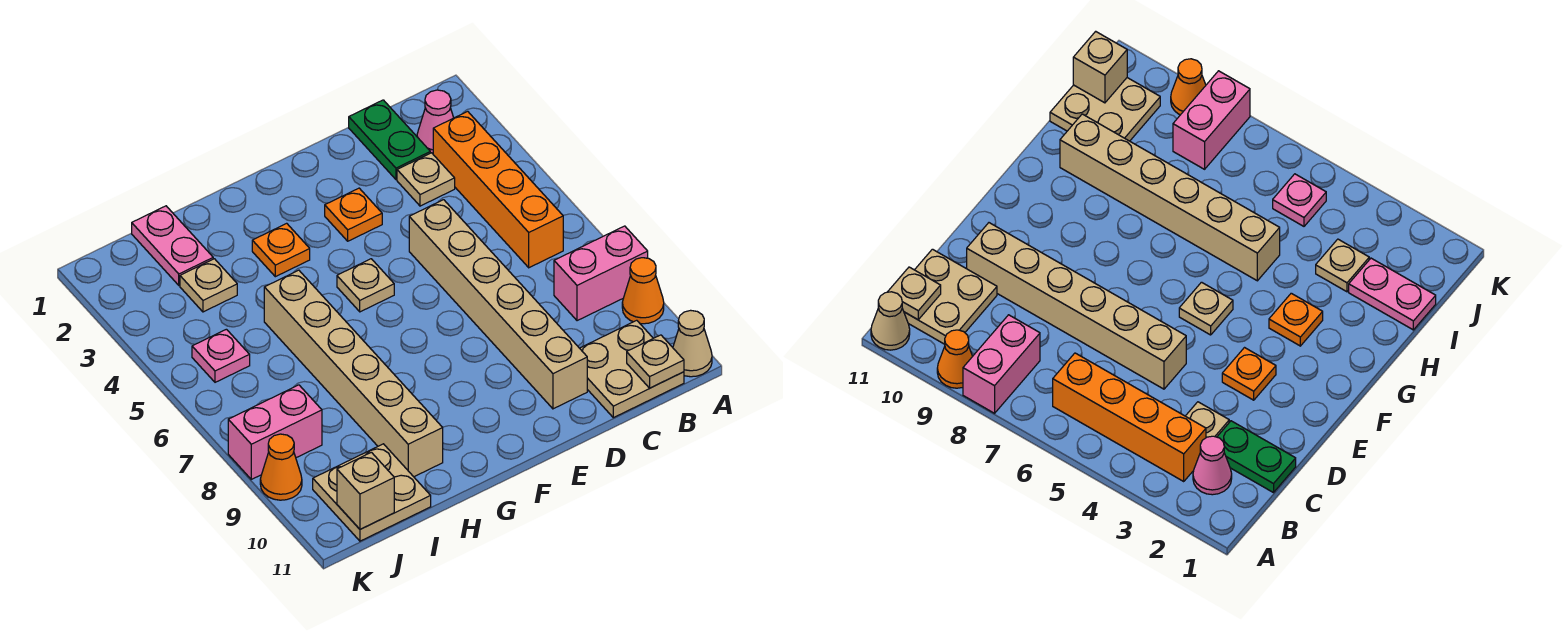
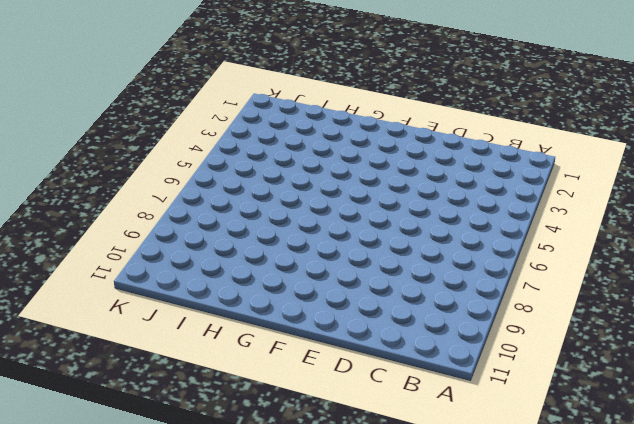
none -> pink brick A8:B8 level 1
none -> orange cone A9 level 1
none -> tan cone A11 level 1

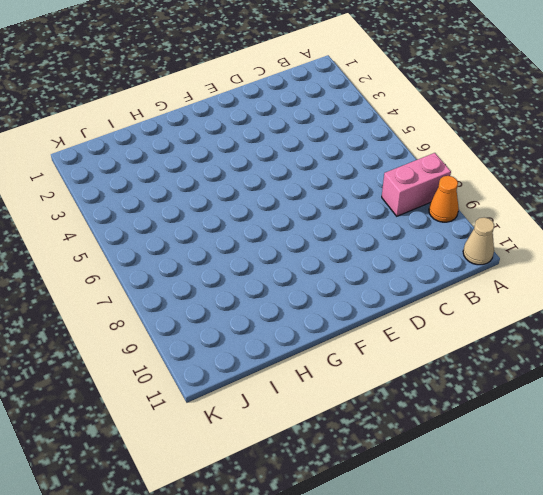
none -> pink cone B2 level 1
none -> orange brick B3:B6 level 1
none -> tan plate B10:C11 level 1

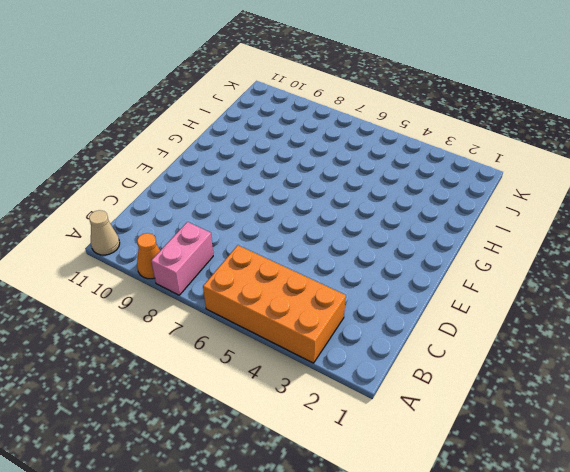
orange brick A3:B6 level 1 -> orange brick B3:B6 level 1
none -> pink cone B2 level 1
none -> tan plate B10:C11 level 1
none -> green plate C1:C2 level 1

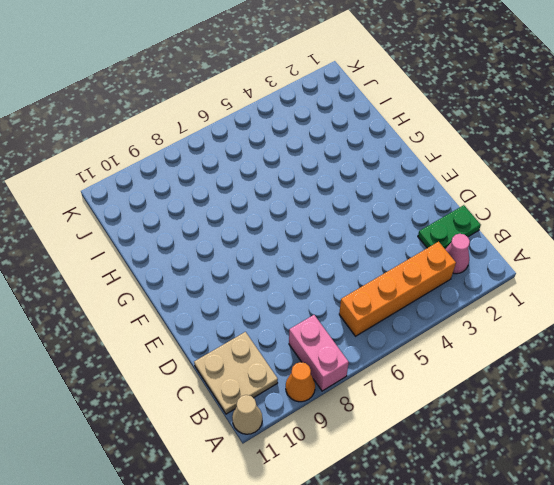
none -> tan plate C3 level 1
none -> tan brick D5:D10 level 1
none -> orange plate E3 level 1

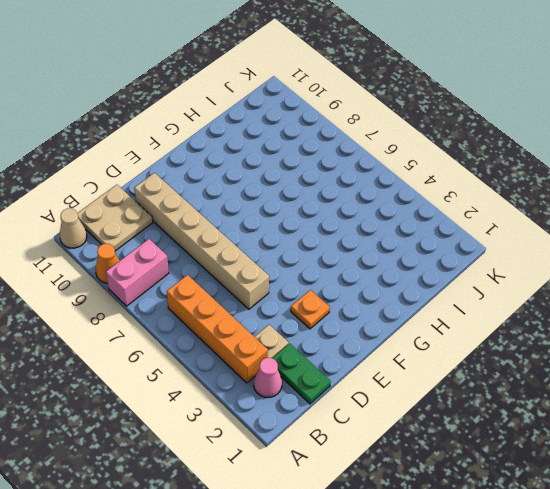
none -> tan plate F5 level 1
none -> orange plate G3 level 1
none -> tan brick H5:H10 level 1

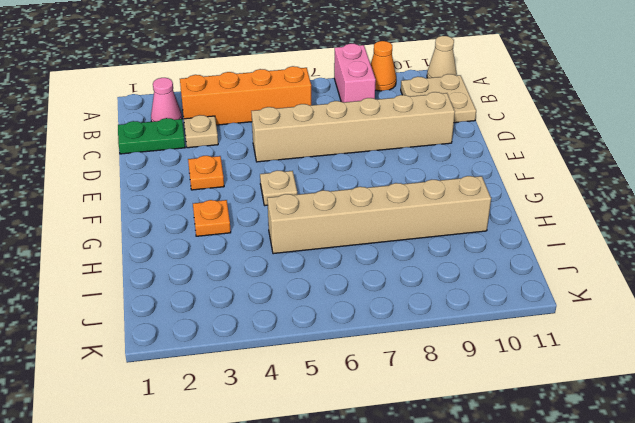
none -> pink plate I1:I2 level 1
none -> tan plate I3 level 1
none -> tan plate I10:J11 level 1

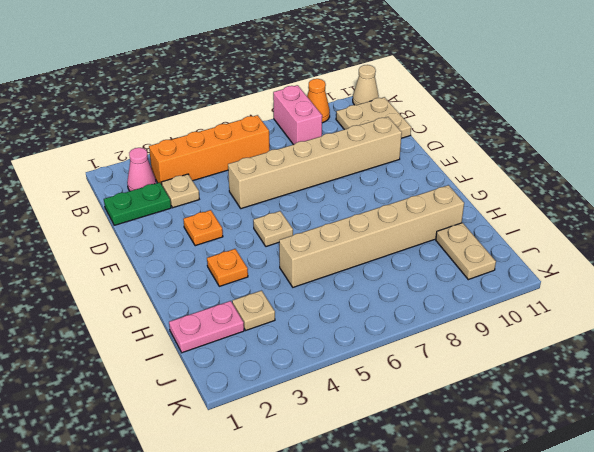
tan plate I10:J10 level 1 -> tan plate I10:J11 level 1
none -> pink plate J5 level 1
none -> pink brick J8:K8 level 1
none -> orange cone K9 level 1

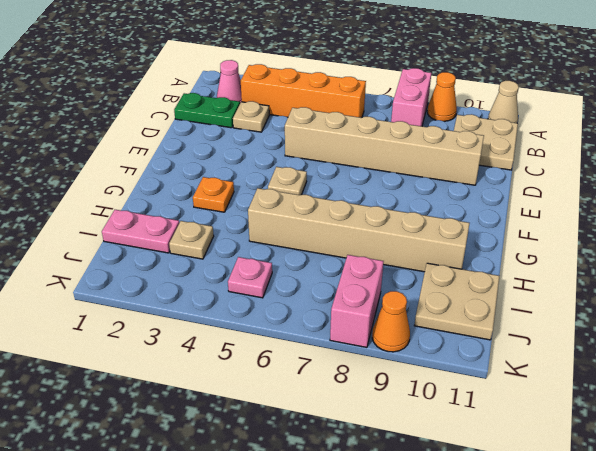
none -> orange plate E3 level 1
none -> tan plate B11 level 2
none -> tan brick J11 level 2

